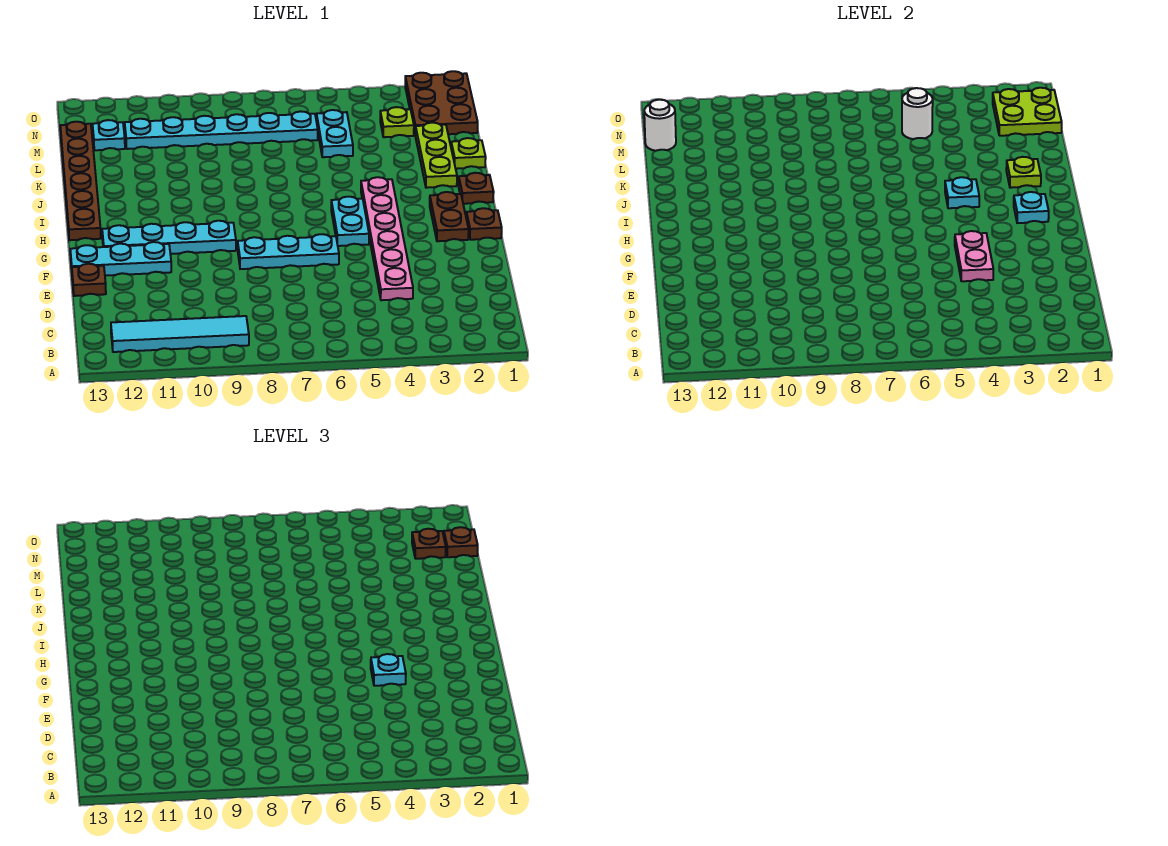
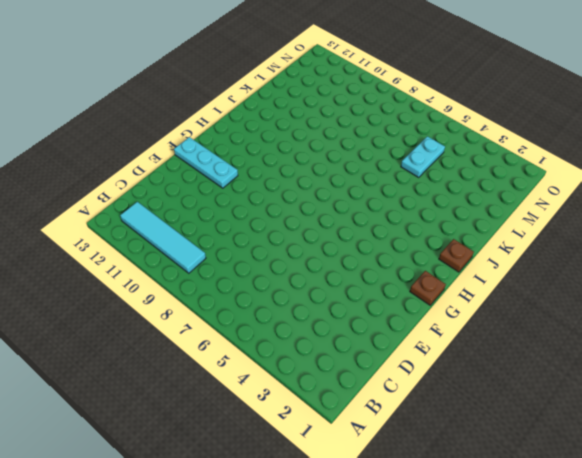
none -> pink plate D4:I4 level 1
none -> brown plate E13 level 1
none -> cyan plate F6:F8 level 1

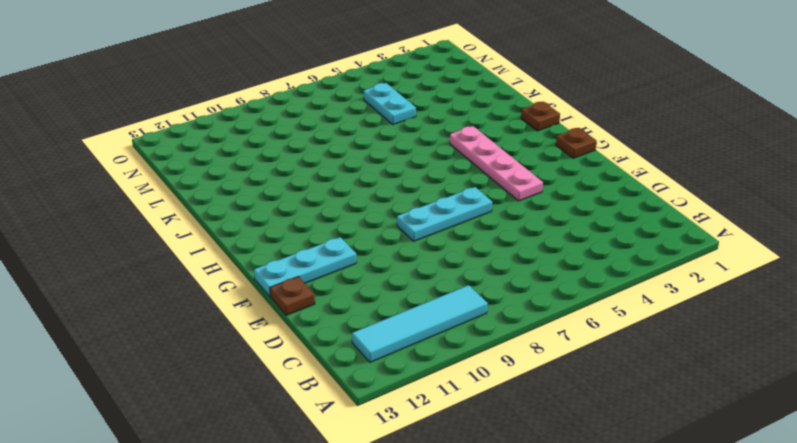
pink plate F4:I4 level 1 -> pink plate D4:I4 level 1
none -> brown plate G2:H2 level 1
none -> cyan plate G5:H5 level 1
none -> cyan plate G9:G12 level 1

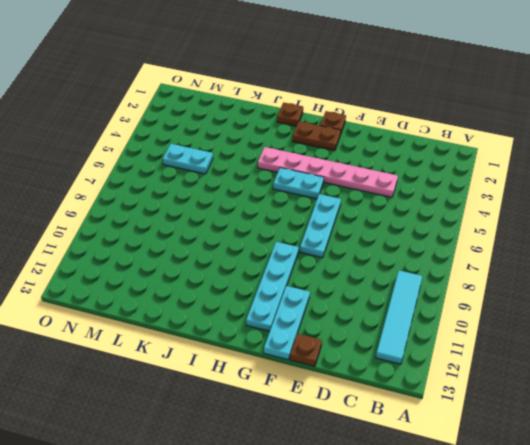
none -> brown plate H13:M13 level 1
none -> lime plate J2:L2 level 1
none -> lime plate K1 level 1

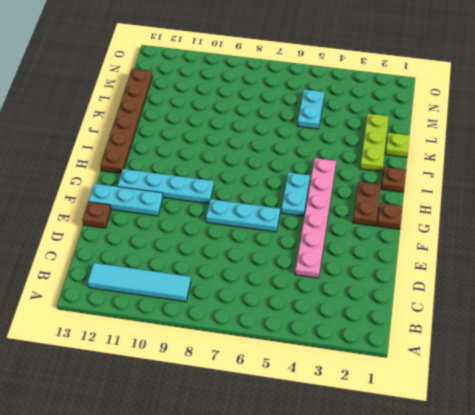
none -> brown plate M1:O2 level 1
none -> lime plate M3 level 1
none -> cyan plate M6:M11 level 1

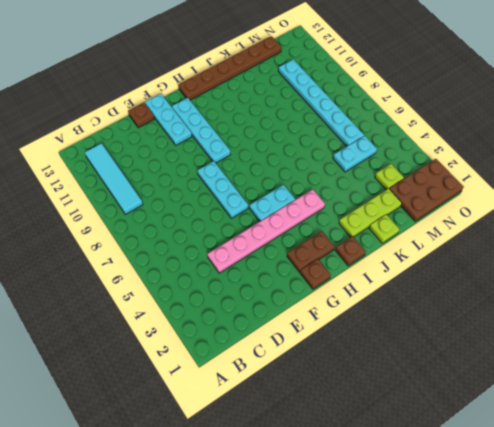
none -> cyan plate M12 level 1
none -> pink plate E4:F4 level 2
none -> cyan plate H2 level 2

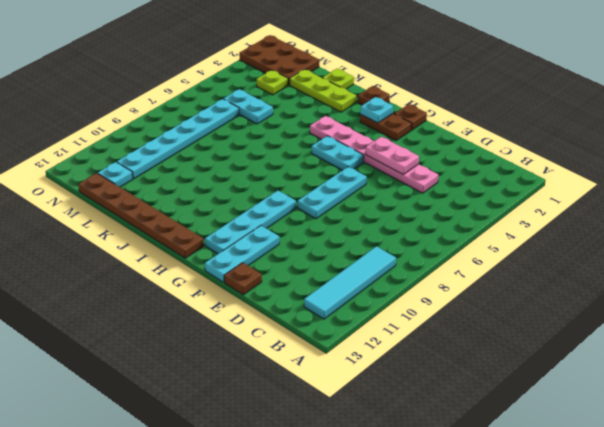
none -> cyan plate I4 level 2
none -> lime plate J2 level 2
none -> lime plate M1:N2 level 2

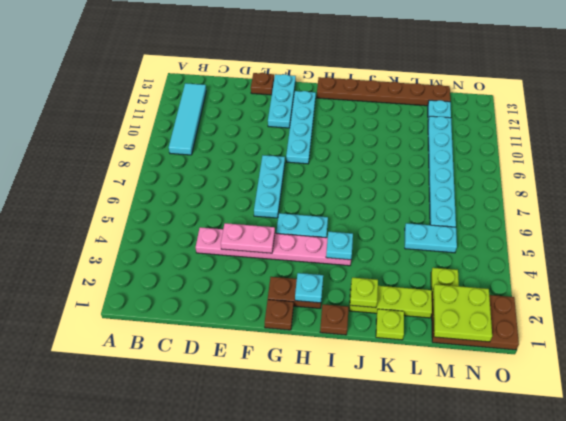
none -> white round brick M5 level 2
none -> white round brick M13 level 2
none -> cyan plate F4 level 3

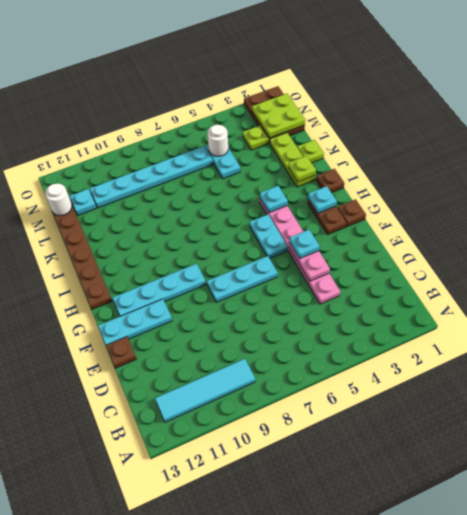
none -> brown plate M1 level 3
none -> brown plate M2 level 3

